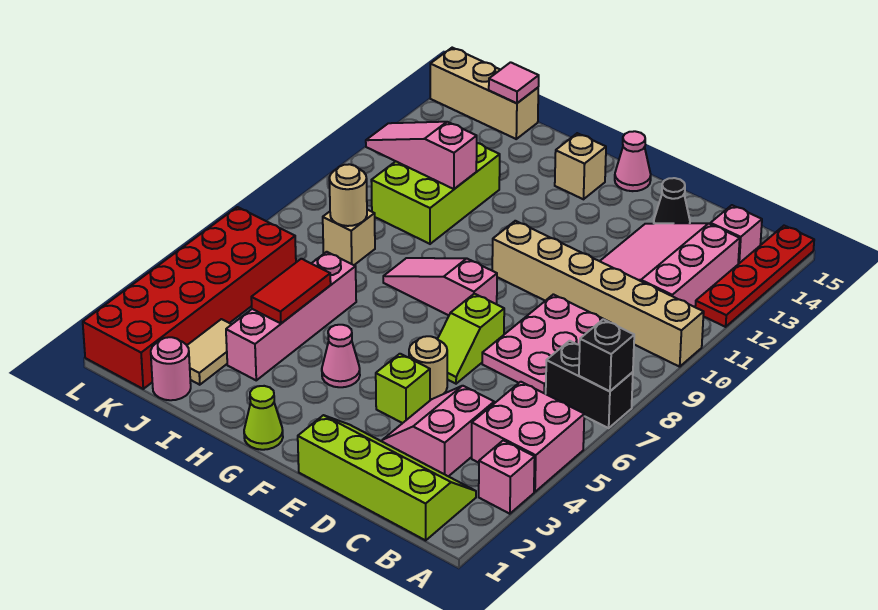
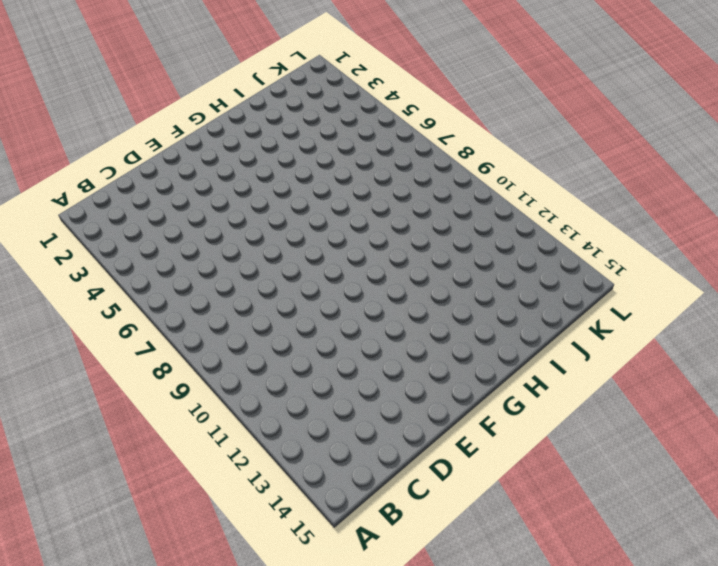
none -> pink brick A3 level 1
none -> pink brick A4:B5 level 1
none -> black brick A7:B7 level 1
none -> tan brick A10:F10 level 1

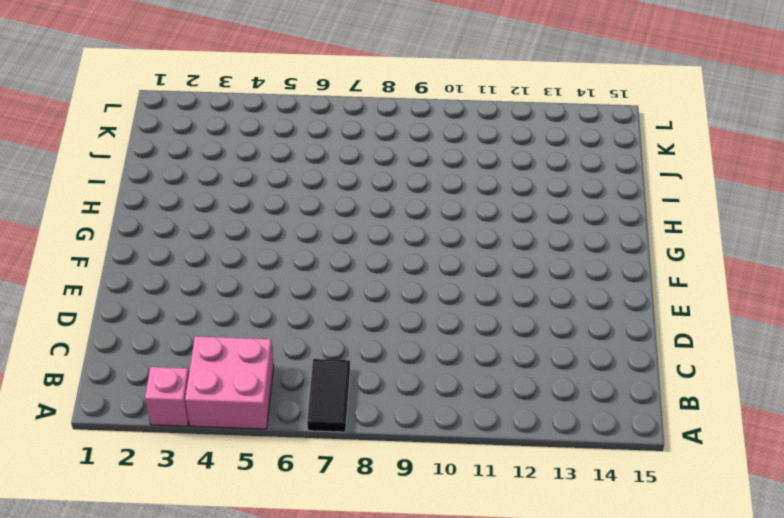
black tile A7:B7 level 1 -> black brick A7:B7 level 1
none -> tan brick A10:F10 level 1
none -> red plate A12:A15 level 1
none -> lime slope B1:E2 level 1 top 1
none -> pink slope B11:D13 level 1 top B

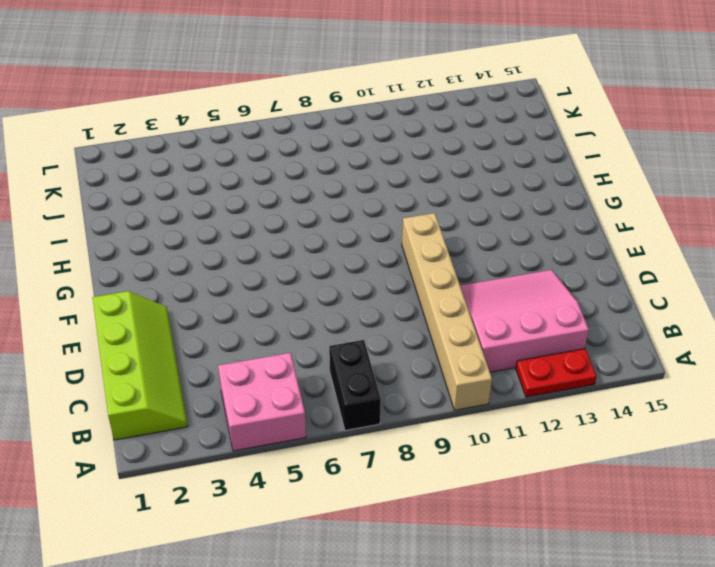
red plate A12:A13 level 1 -> red plate A12:A15 level 1
none -> pink brick A3 level 1
none -> pink brick B14 level 1
none -> pink slope C3:D4 level 1 top C
none -> pink plate C7:D9 level 1

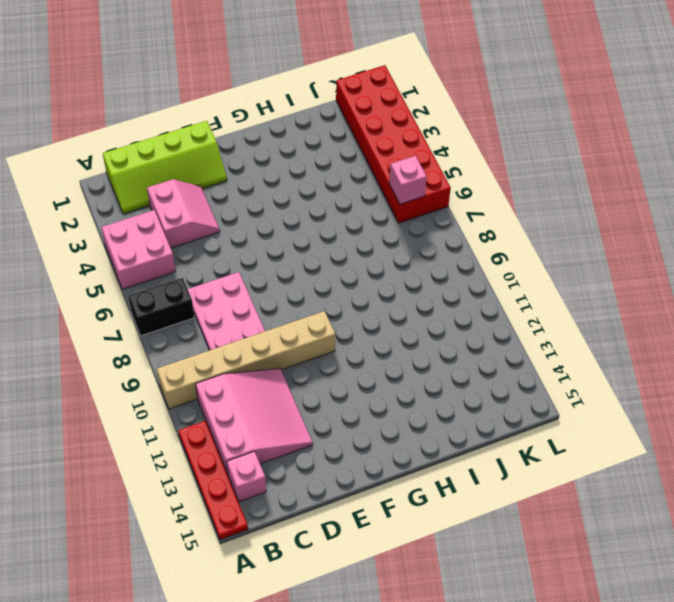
pink brick K6 level 2 -> pink brick A3 level 1
none -> black cone D14 level 1
none -> lime brick E4 level 1
none -> tan round brick E5 level 1
none -> lime slope E6:E7 level 1 top 7

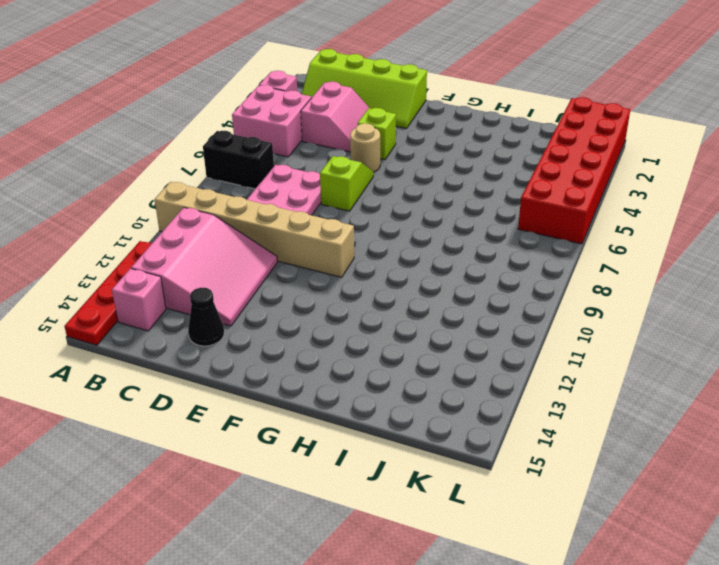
none -> pink slope F8:H8 level 1 top F
none -> pink cone F15 level 1
none -> lime cone G1 level 1
none -> pink cone G4 level 1

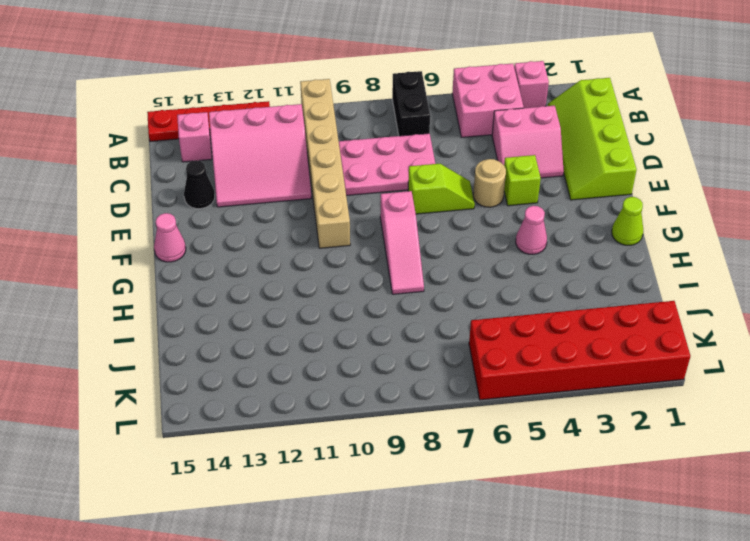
none -> tan brick G14 level 1
none -> pink brick I3:I6 level 1
none -> lime brick I10:J12 level 1
none -> pink round brick J1 level 1

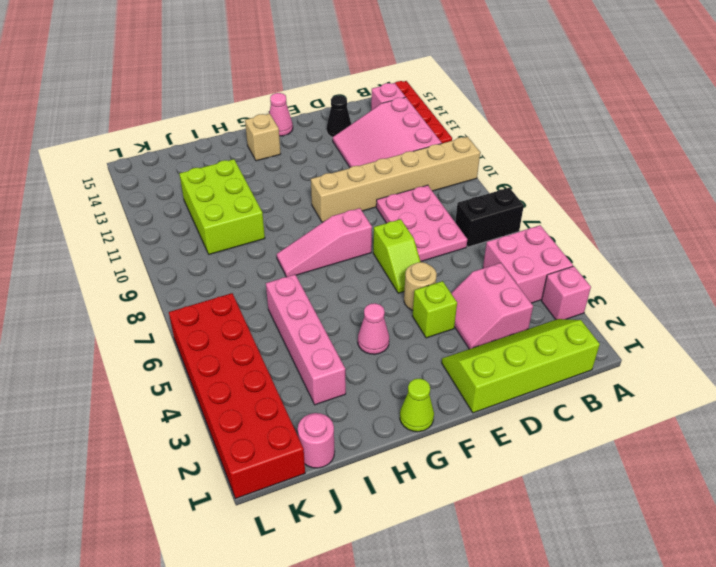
none -> tan tile J2:J3 level 1
none -> tan brick J8 level 1
none -> tan brick J15:L15 level 1
none -> black brick A7 level 2

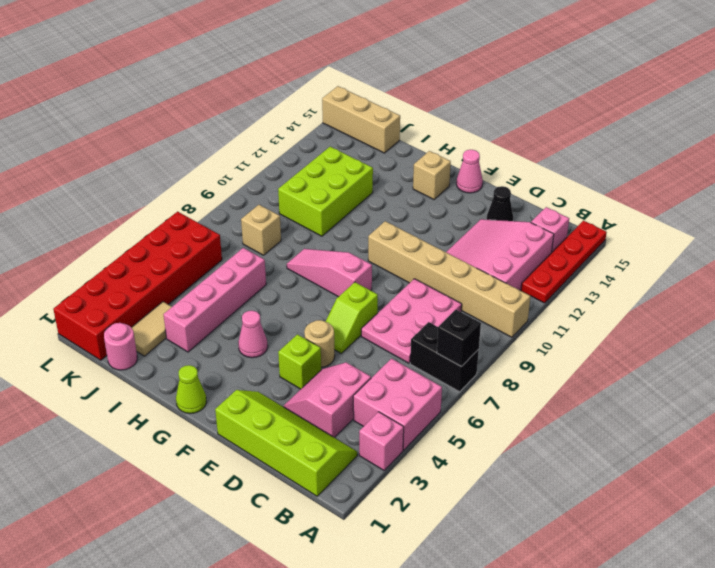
none -> red tile I4:I5 level 2
none -> pink slope I11:K11 level 2 top I
none -> tan round brick J8 level 2
none -> pink tile J15 level 2

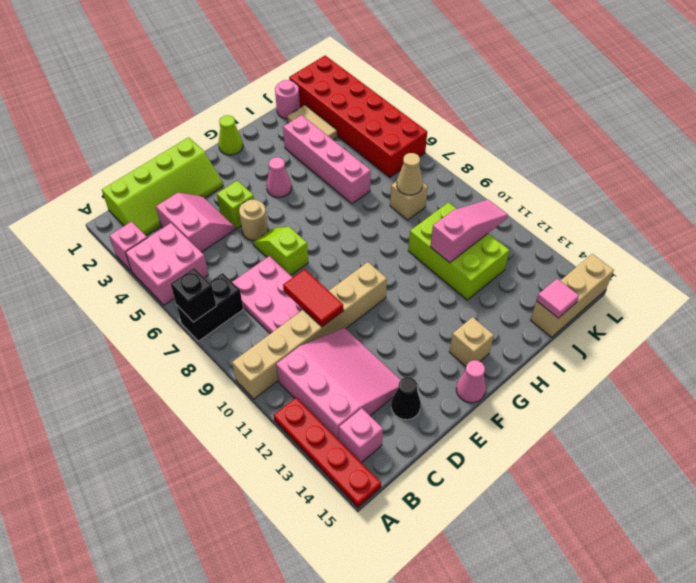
red tile D9:D10 level 2 -> red tile I4:I5 level 2
tan cone J8 level 2 -> tan round brick J8 level 2
none -> pink slope F8:H8 level 1 top F

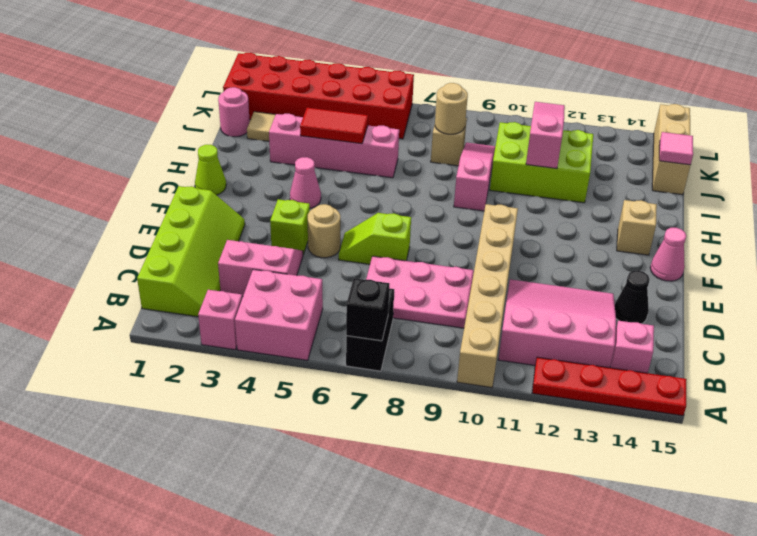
pink slope H9:J9 level 1 top H -> pink slope F8:H8 level 1 top F

